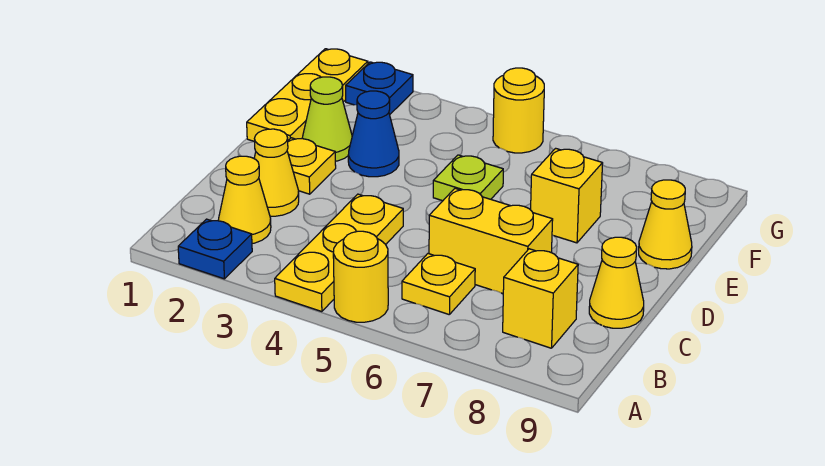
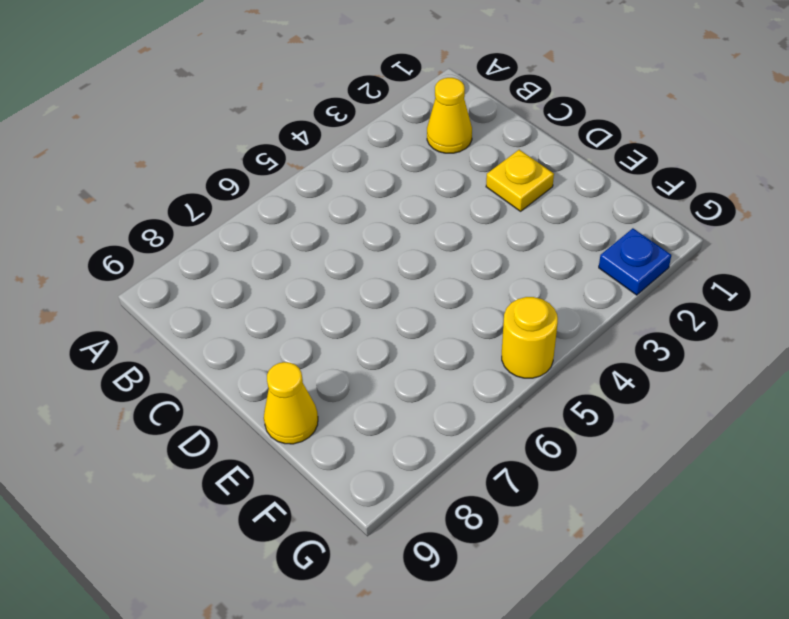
none -> blue plate A2 level 1
none -> yellow plate A4:C4 level 1
none -> yellow round brick A5 level 1

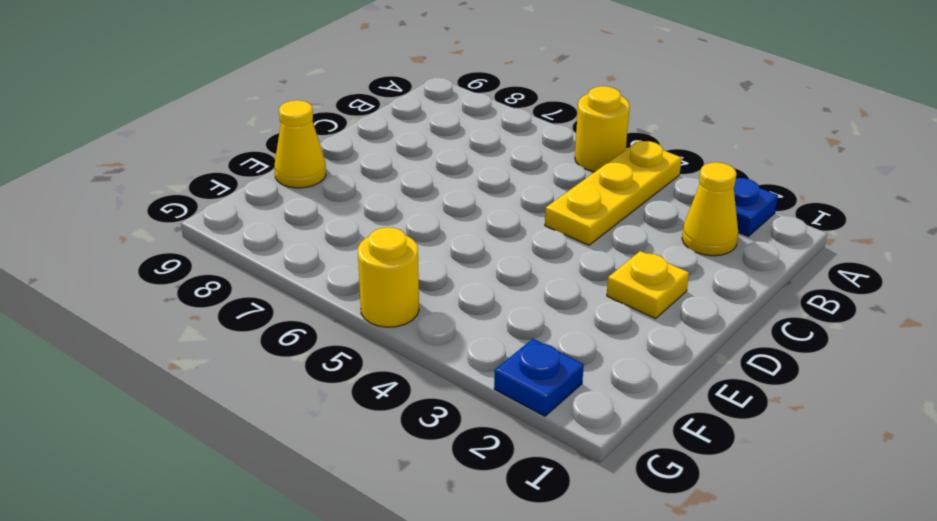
none -> yellow plate B6 level 1
none -> yellow brick B8 level 1
none -> yellow cone C2 level 1

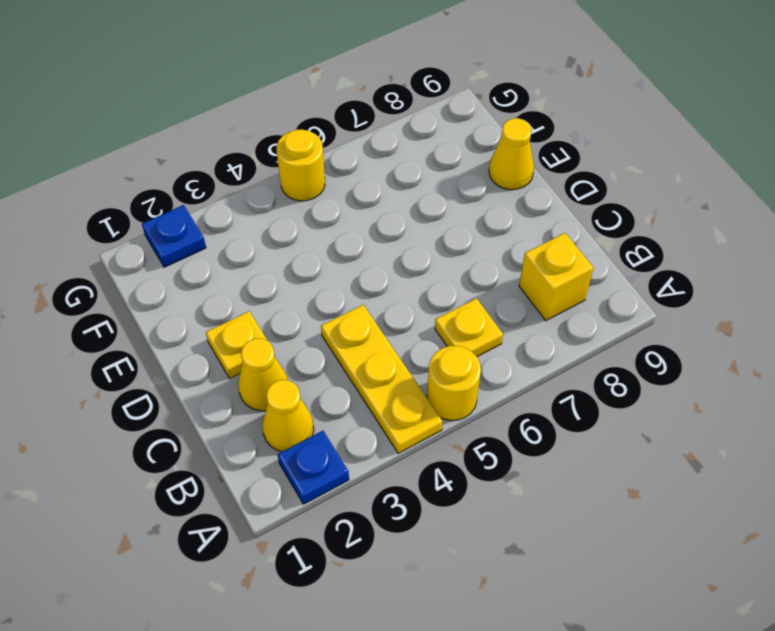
none -> yellow brick C6:C7 level 1
none -> yellow cone C9 level 1
none -> yellow plate E1:G1 level 1

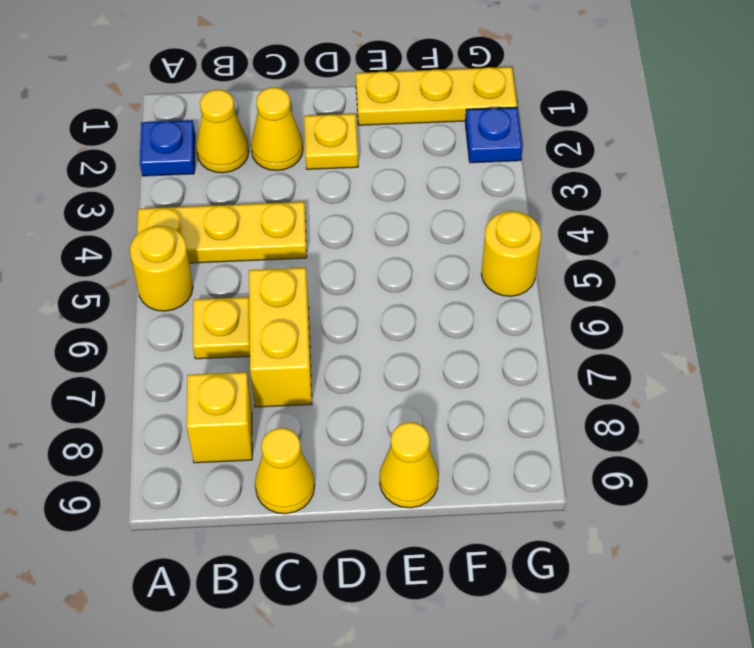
none -> lime cone E2 level 1
none -> blue cone E3 level 1
none -> lime plate E5 level 1

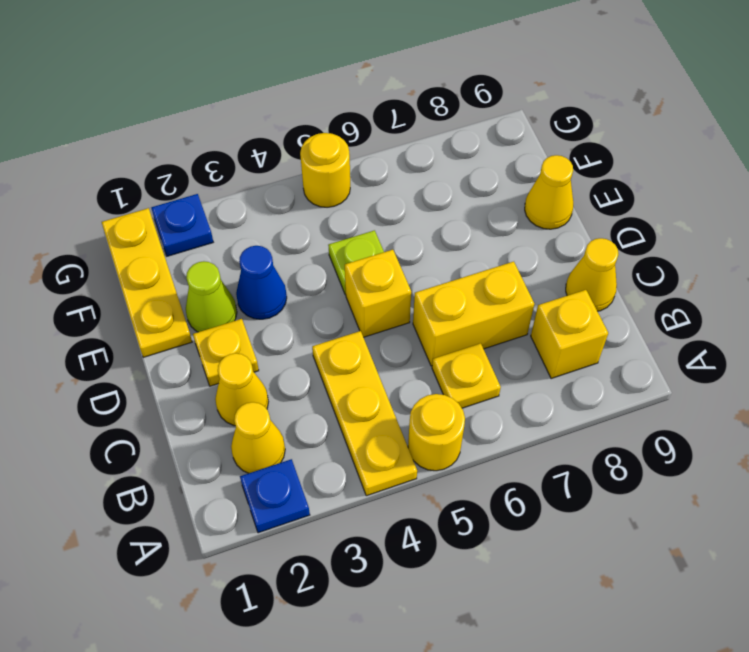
yellow brick D5 level 1 -> yellow brick E7 level 1

